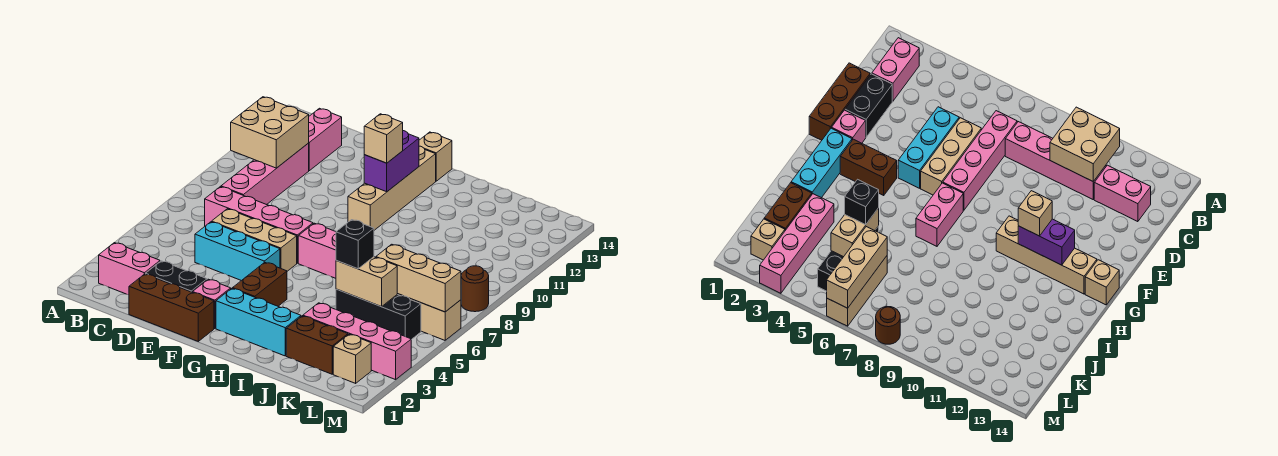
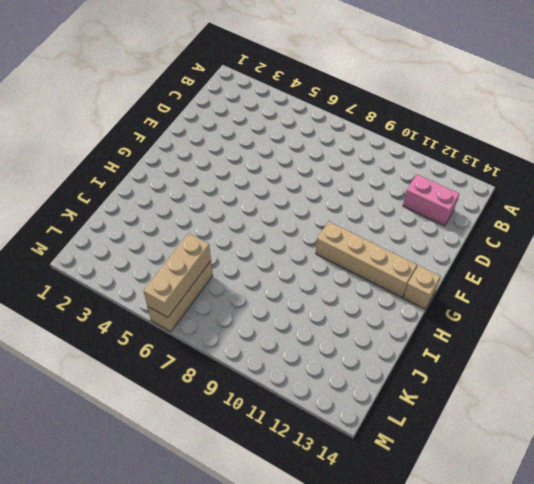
none -> pink brick B2:C2 level 1
none -> pink brick C7:F7 level 1
none -> pink brick C8:C11 level 1

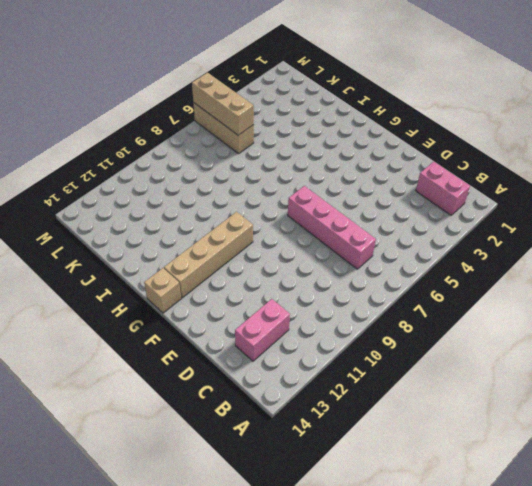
none -> pink brick C8:C11 level 1
none -> brown brick D1:F1 level 1
none -> black brick D2:E2 level 1

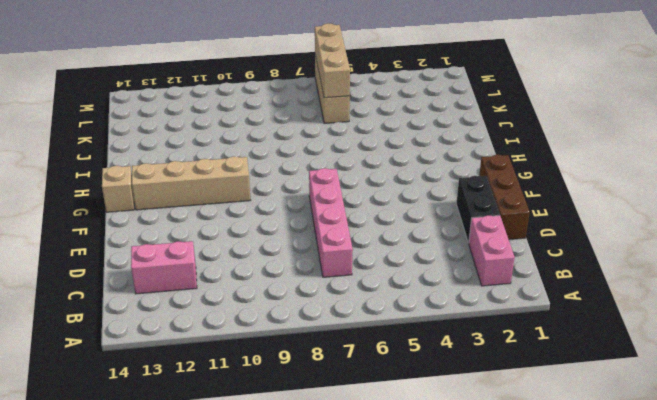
none -> pink brick C8:C11 level 1
none -> cyan brick D5:F5 level 1
none -> tan brick D6:F6 level 1

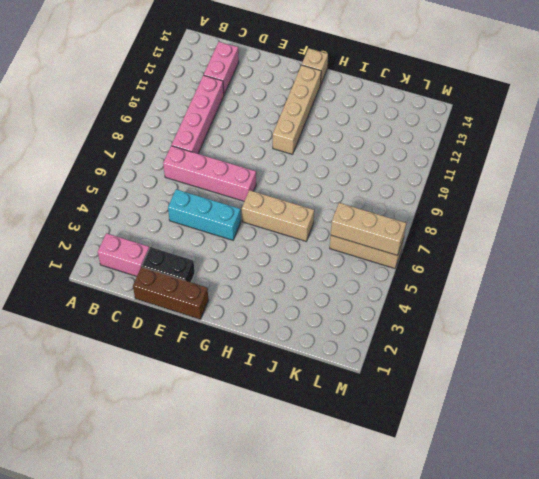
tan brick G6:I6 level 1 -> tan brick D6:F6 level 1
none -> pink brick F2 level 1
none -> cyan brick G2:I2 level 1
none -> brown brick G3:G4 level 1

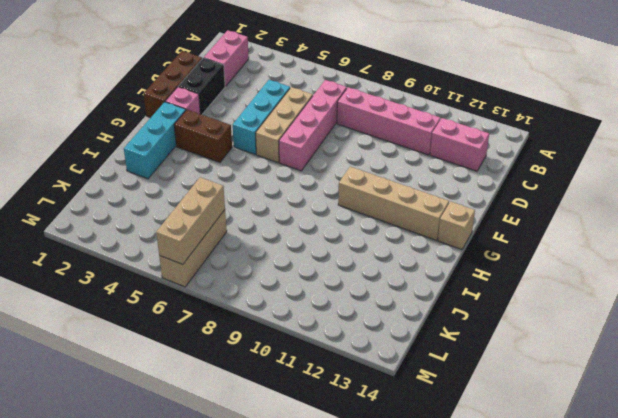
none -> pink brick G7:H7 level 1
none -> brown brick J2:K2 level 1
none -> pink brick J3:M3 level 1

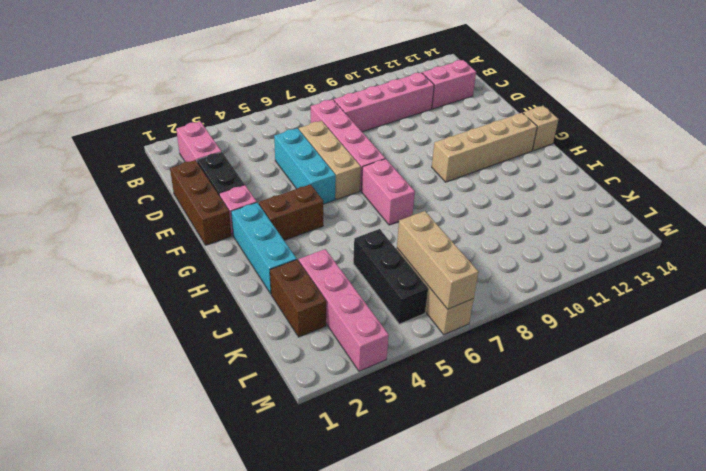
none -> tan brick L2 level 1
none -> brown round brick M8 level 1
none -> tan brick B10:C11 level 2

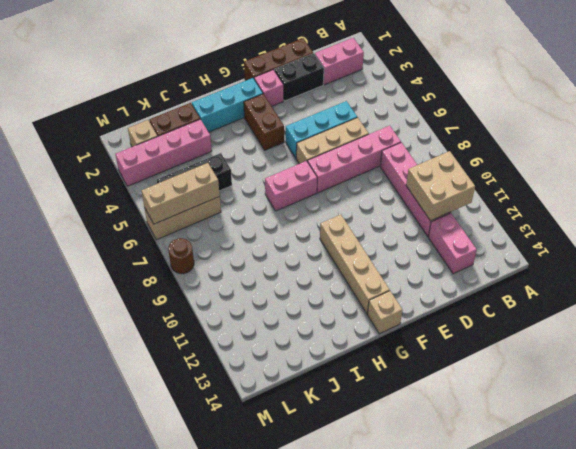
none -> purple brick G11:G12 level 2
none -> tan brick J5:K5 level 2
none -> tan brick G11 level 3

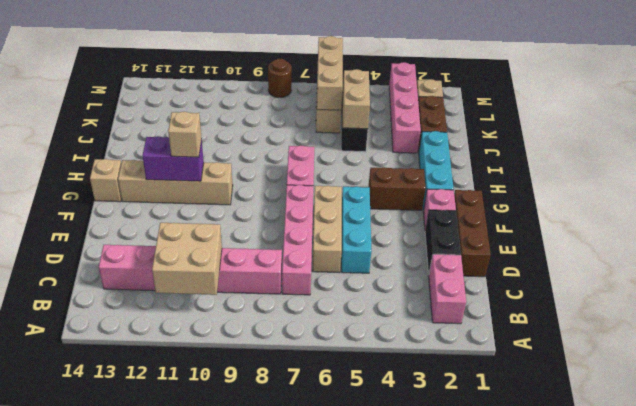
none -> black brick J5 level 3

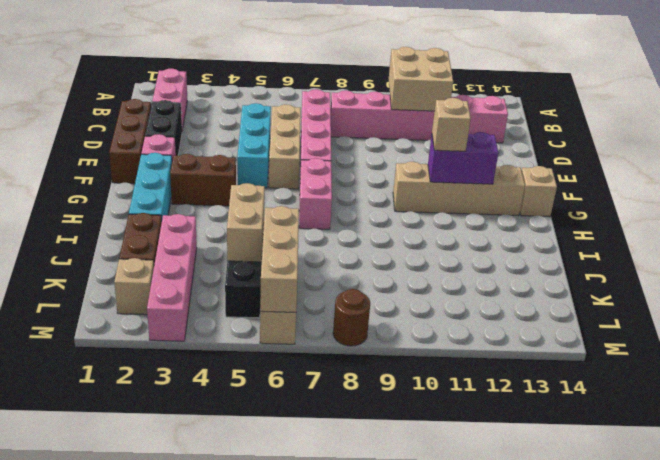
none -> black brick J5 level 3

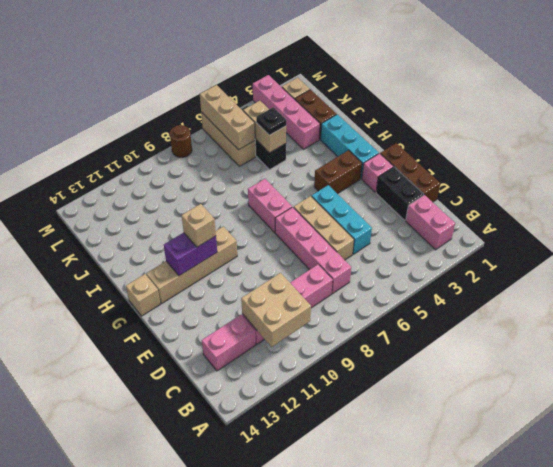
black plate J5 level 3 -> black brick J5 level 3

